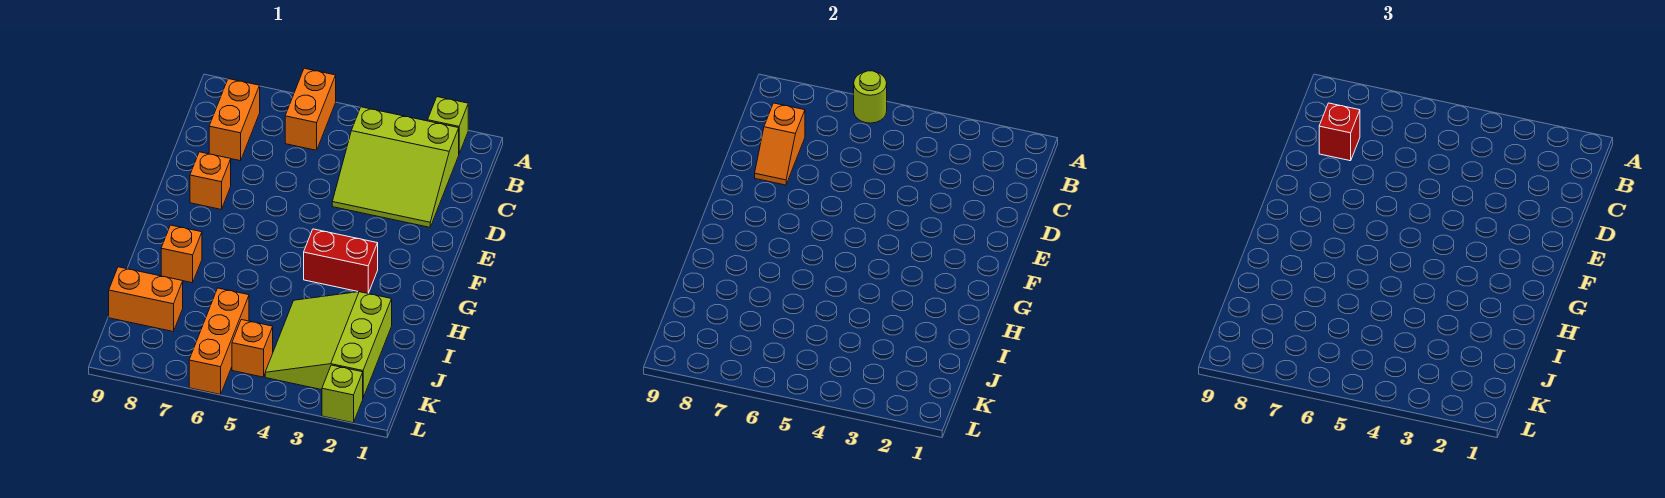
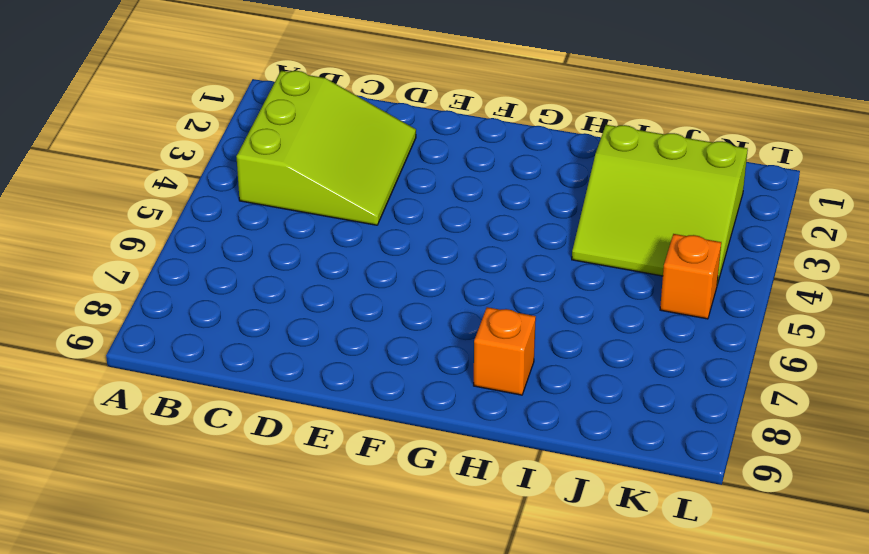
none -> lime brick A2 level 1
none -> orange brick A6:B6 level 1
none -> orange brick B8:C8 level 1

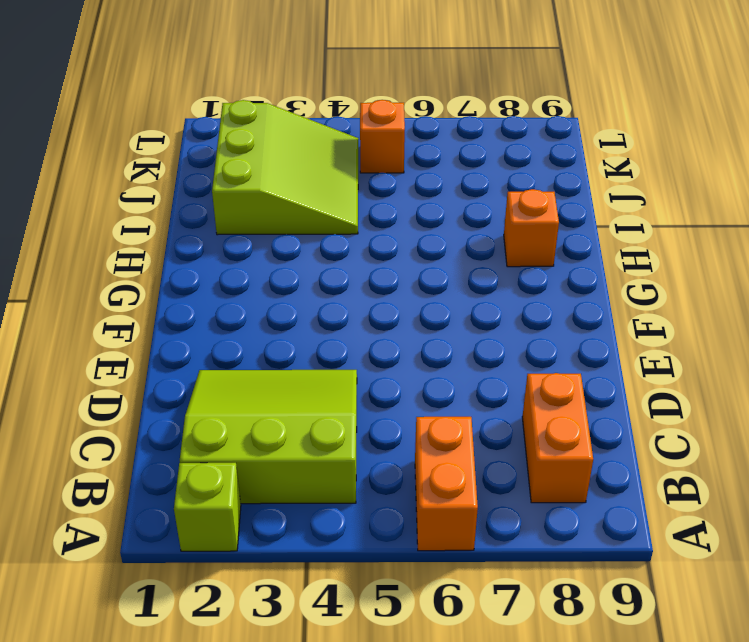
none -> orange brick E8 level 1
none -> red brick G3:G4 level 1
none -> orange brick J6:L6 level 1

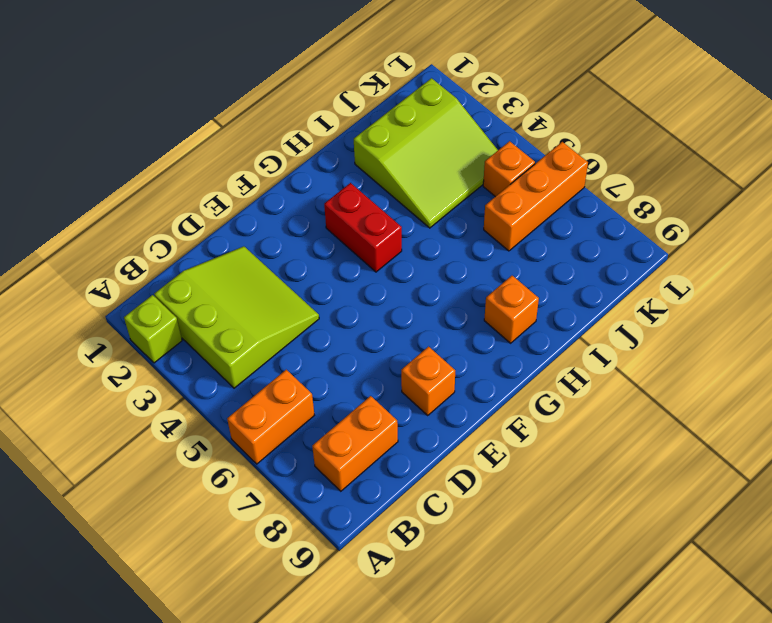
none -> orange brick J8:J9 level 1
none -> lime brick L2 level 1
none -> lime round brick A6 level 2

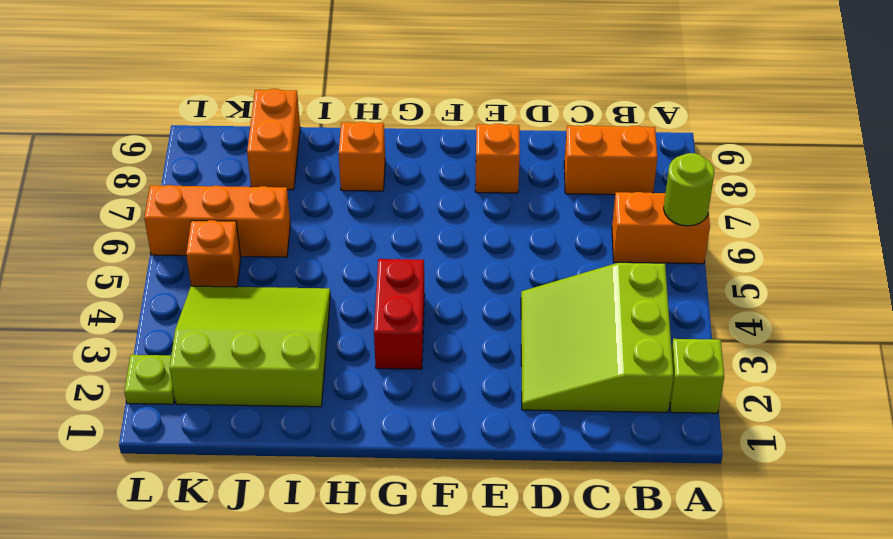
lime plate L2 level 1 -> lime brick L2 level 1
none -> orange slope C8:D8 level 2 top C
none -> red brick C8 level 3

